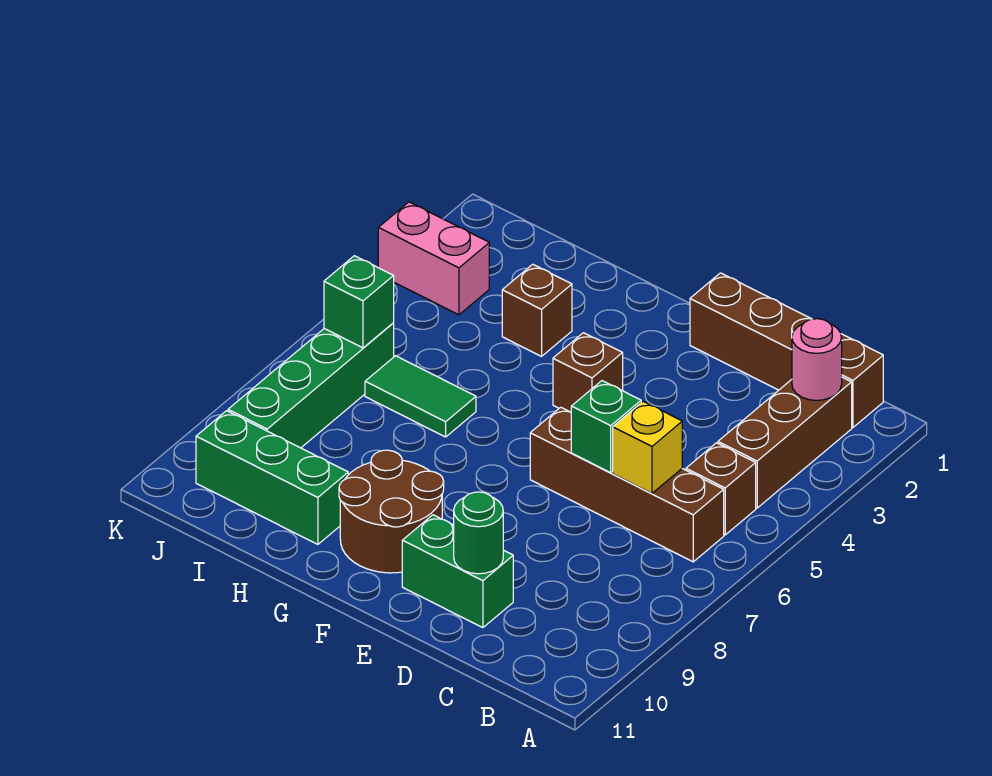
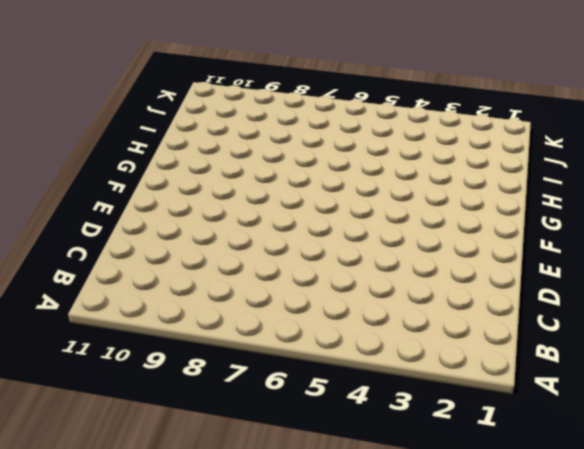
none -> brown brick B1:E1 level 1
none -> brown brick B2:B4 level 1
none -> brown brick B5 level 1

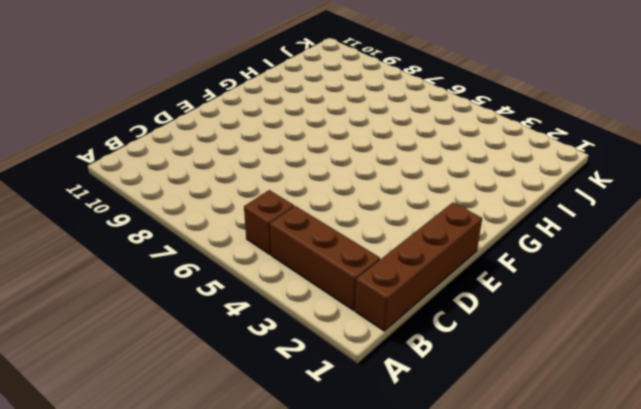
none -> brown brick B6:E6 level 1
none -> green brick D10:E10 level 1
none -> brown brick F4 level 1

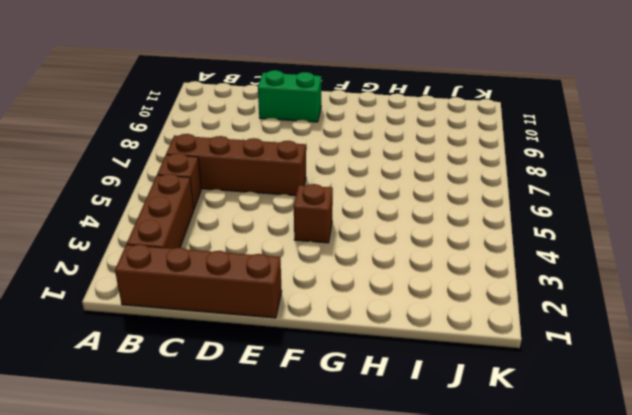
none -> brown round brick F9:G10 level 1
none -> brown brick H3 level 1
none -> green tile H6:I6 level 1

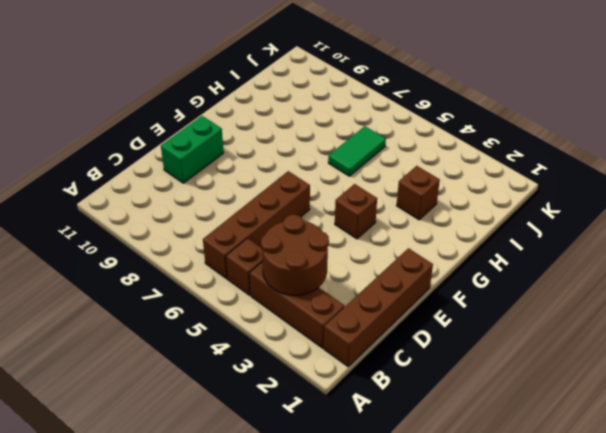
brown round brick B3:C4 level 2 -> brown round brick F9:G10 level 1
none -> green brick H10:J10 level 1
none -> pink brick J3:K3 level 1
none -> green brick J6:J9 level 1

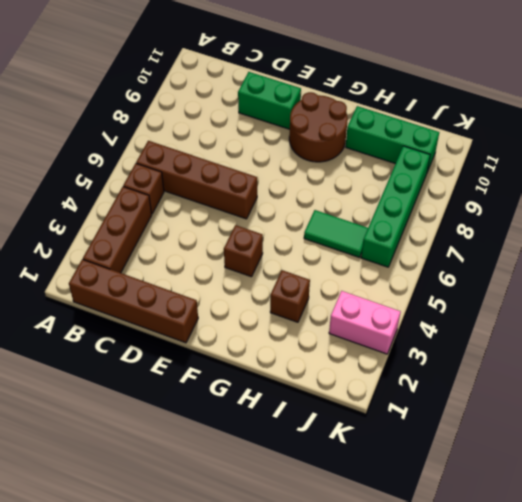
none -> pink round brick B2 level 2
none -> yellow brick C6 level 2
none -> green brick D6 level 2

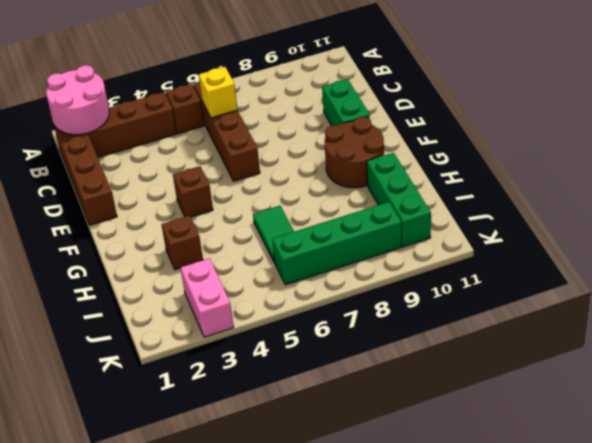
pink round brick A1:B2 level 2 -> pink round brick B2 level 2
none -> green brick D6 level 2
none -> green round brick D10 level 2
none -> green brick J6 level 2

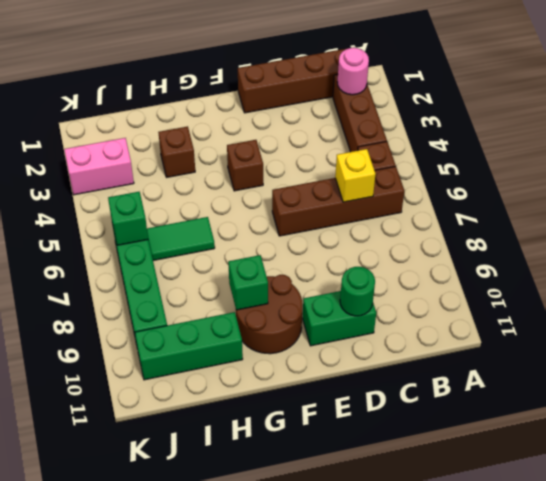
green brick G9 level 2 -> green brick D6 level 2

